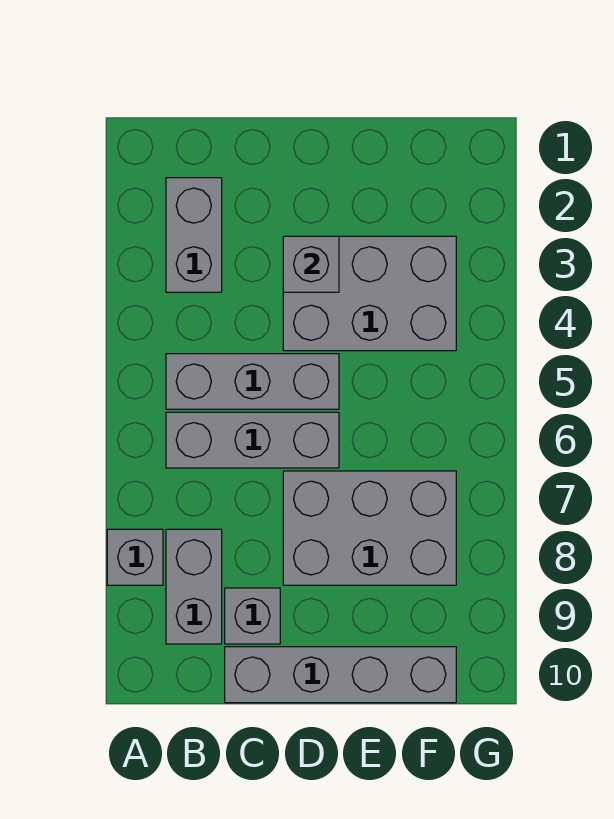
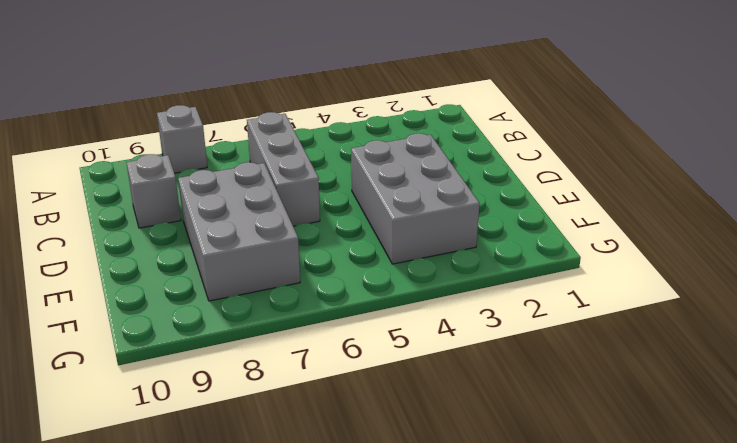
none -> grey brick B2:B3 level 1
none -> grey brick B5:D5 level 1

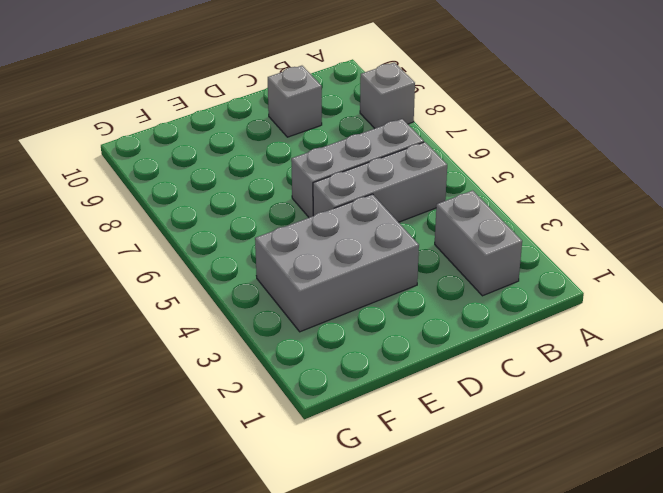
none -> grey brick B8:B9 level 1
none -> grey brick C10:F10 level 1

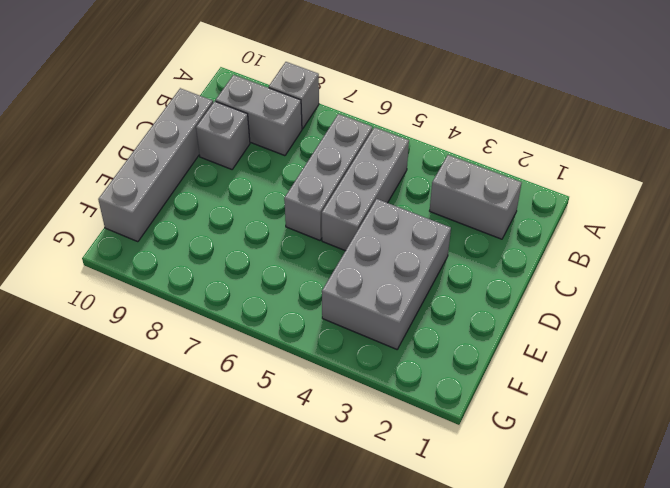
none -> grey brick D7:F8 level 1
none -> grey brick D3 level 2

